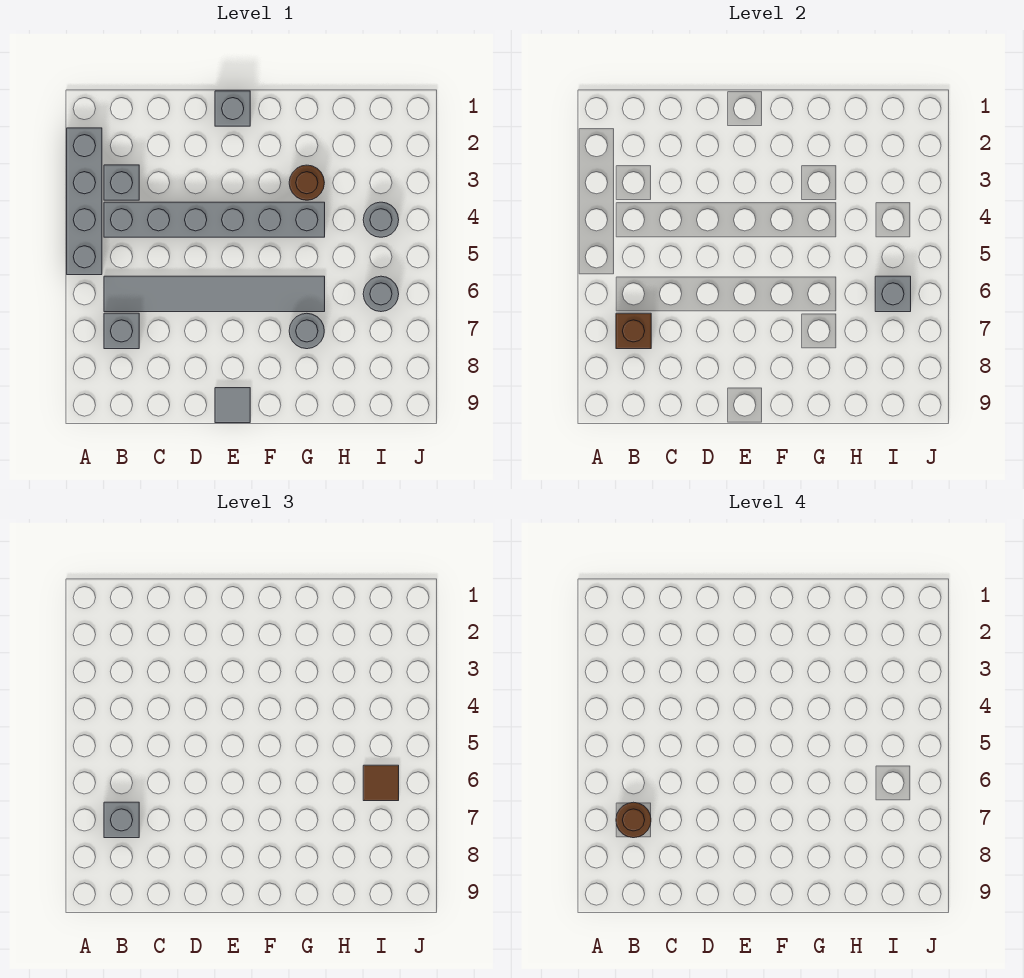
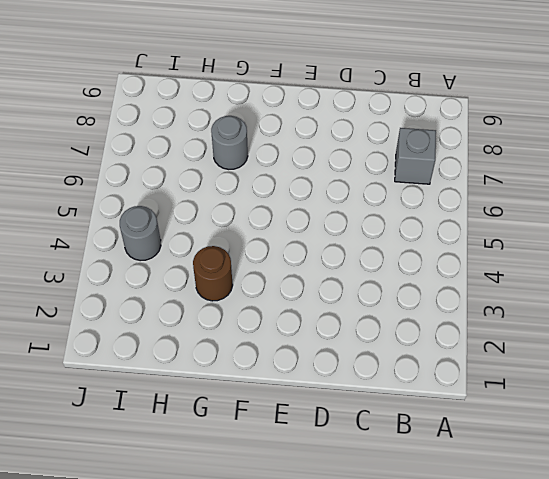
none -> grey brick A2:A5 level 1
none -> grey brick B3 level 1
none -> grey brick B4:G4 level 1

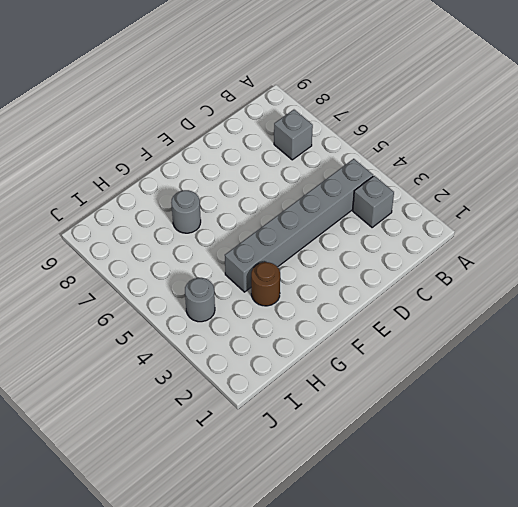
none -> grey brick A2:A5 level 1
none -> grey tile B6:G6 level 1
none -> grey brick E1 level 1

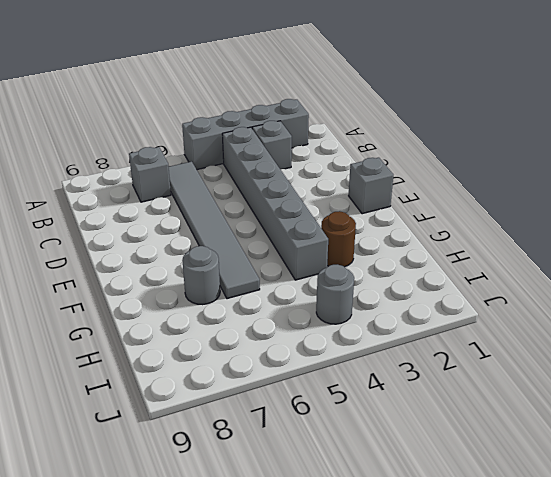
none -> grey tile E9 level 1
none -> grey round brick I6 level 1
none -> brown brick B7 level 2

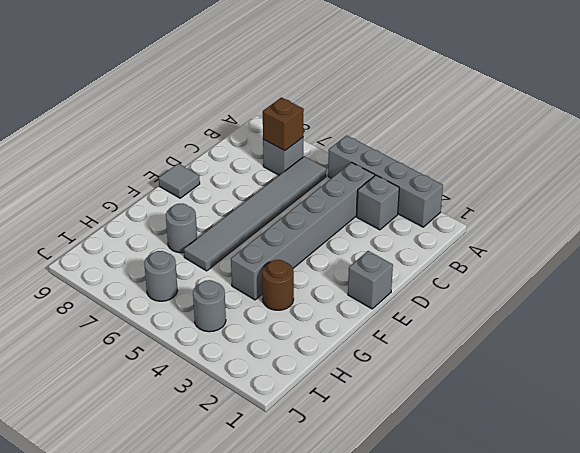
none -> grey brick I6 level 2
none -> grey brick B7 level 3
none -> brown tile I6 level 3

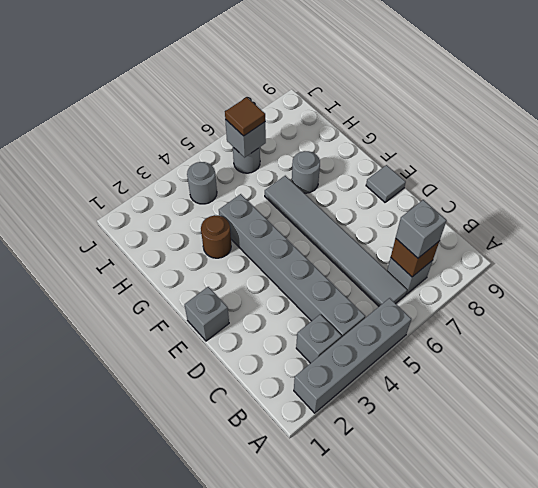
none -> brown round brick B7 level 4

